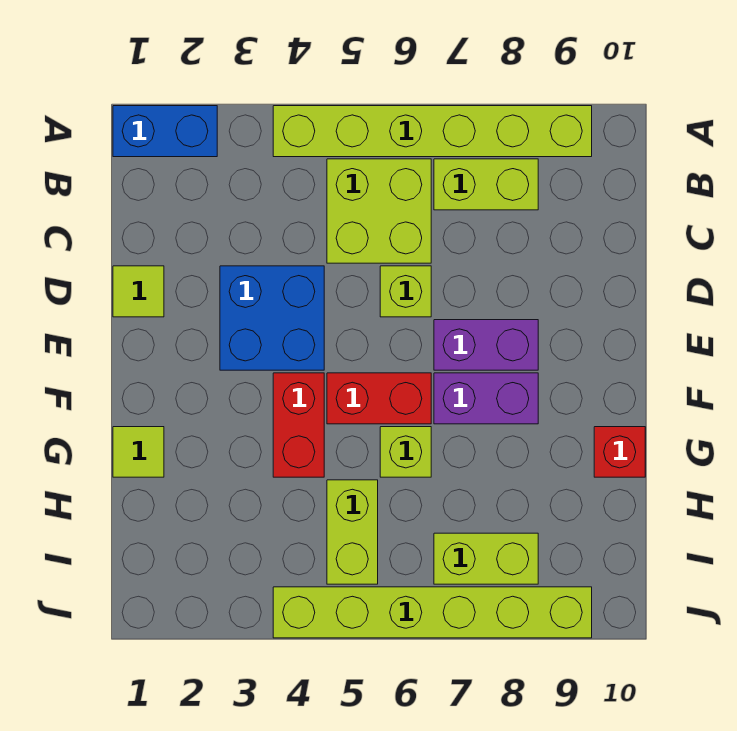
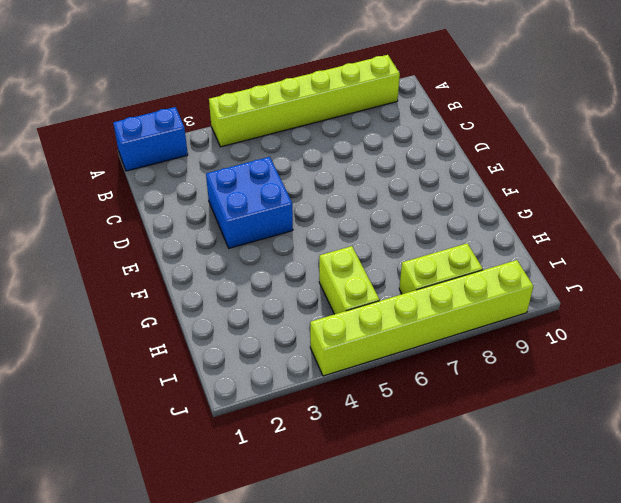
none -> lime brick B5:C6 level 1
none -> lime brick B7:B8 level 1
none -> lime tile D1 level 1

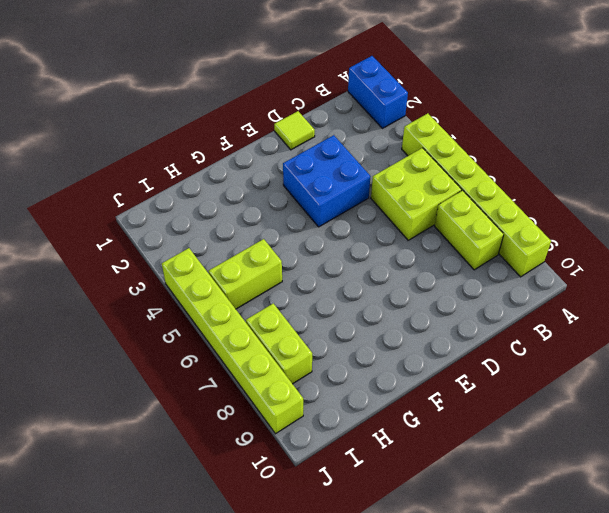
none -> lime brick D6 level 1
none -> purple brick E7:E8 level 1
none -> red brick F4:G4 level 1

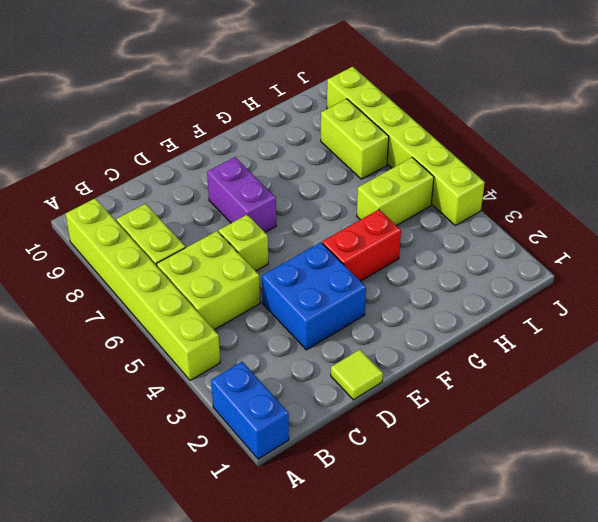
none -> red brick F5:F6 level 1
none -> purple brick F7:F8 level 1
none -> lime tile G1 level 1

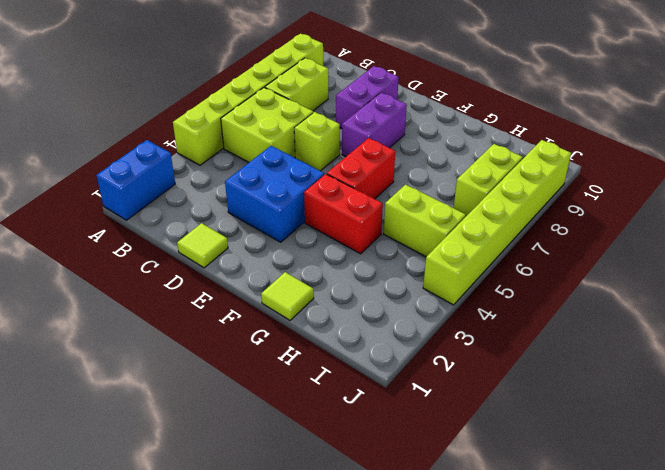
purple brick D8:D9 level 1 -> purple brick F7:F8 level 1
none -> lime brick G6 level 1
none -> red brick G10 level 1

